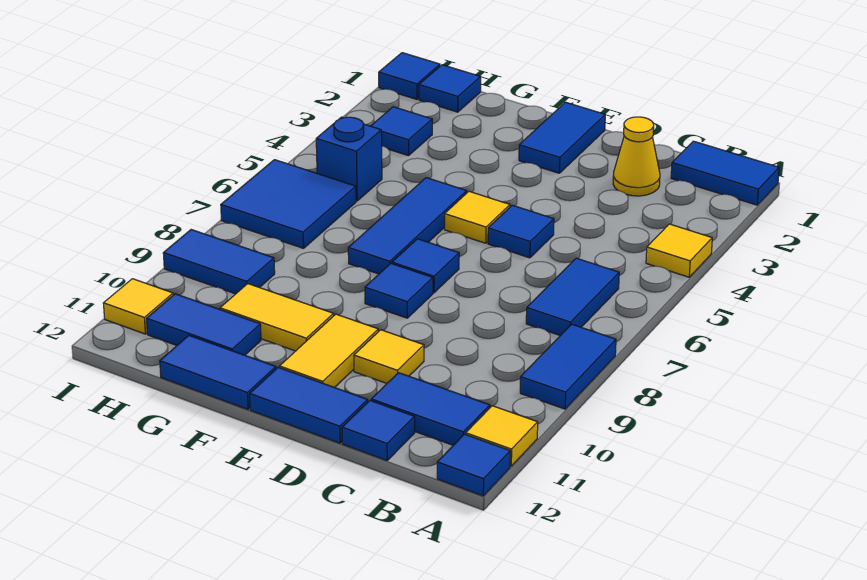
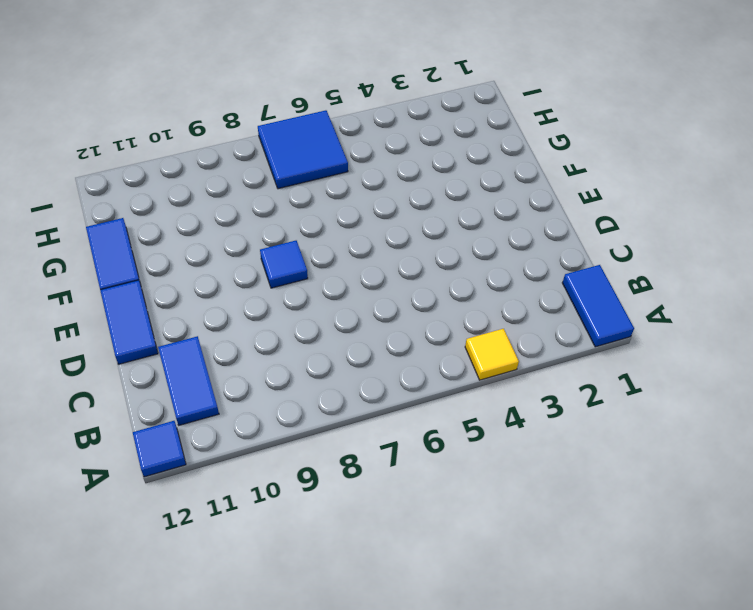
none -> blue tile A8:A9 level 1
none -> yellow tile A11 level 1
none -> blue tile B6:B7 level 1

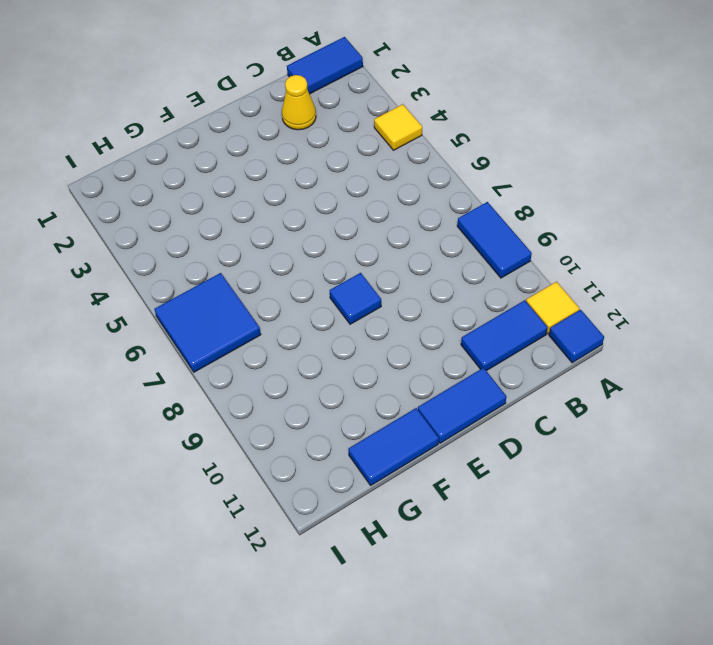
none -> blue tile B6:B7 level 1
none -> blue tile C12 level 1
none -> blue tile D5 level 1

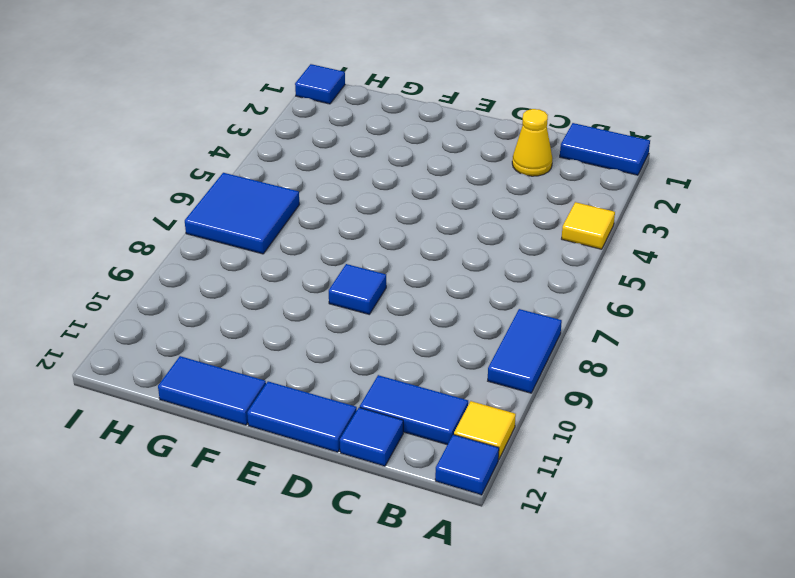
none -> blue tile B6:B7 level 1
none -> blue tile D5 level 1
none -> yellow tile D10 level 1

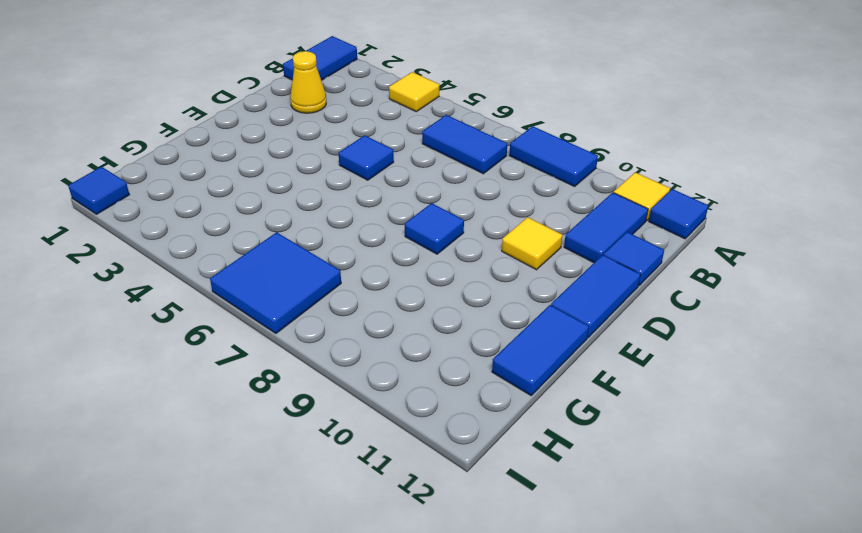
none -> blue tile E1:E2 level 1
none -> yellow tile E5 level 1
none -> blue tile E7 level 1

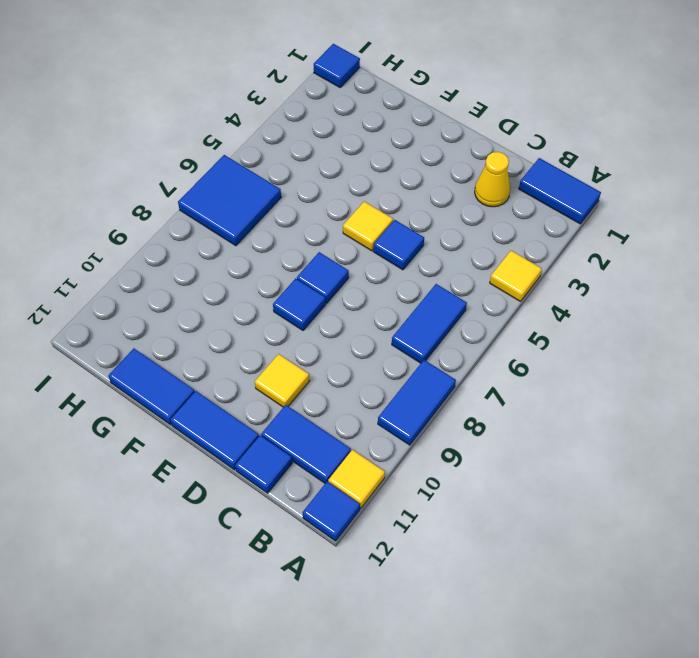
none -> blue tile E1:E2 level 1
none -> yellow tile E10:E11 level 1
none -> blue tile F5:F7 level 1

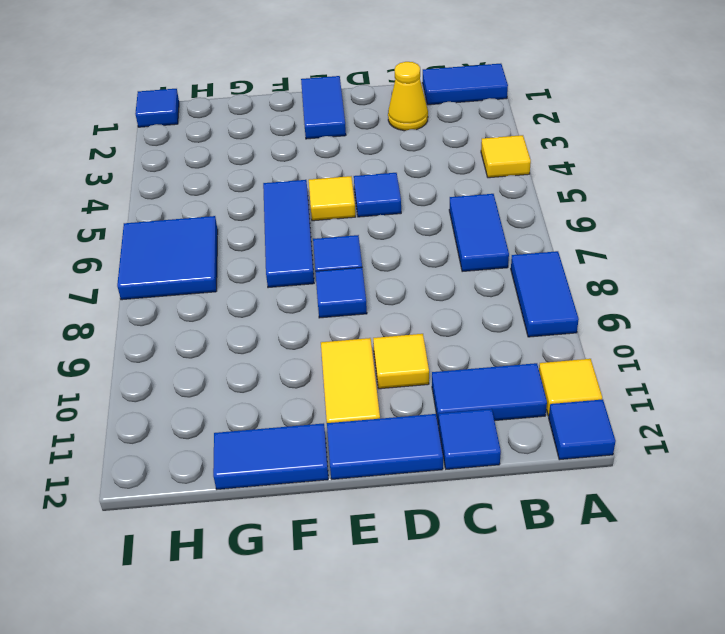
none -> yellow tile F10:G10 level 1
none -> blue tile G11:H11 level 1
none -> blue tile H1 level 1

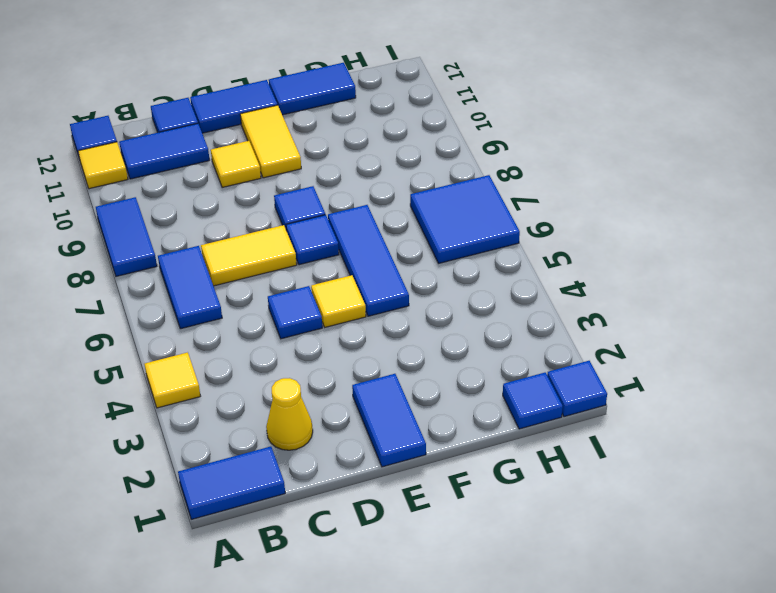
yellow tile C7:D7 level 1 -> yellow tile F10:G10 level 1
none -> blue tile G11:H11 level 1
none -> blue tile H3 level 1
none -> blue brick H5 level 1

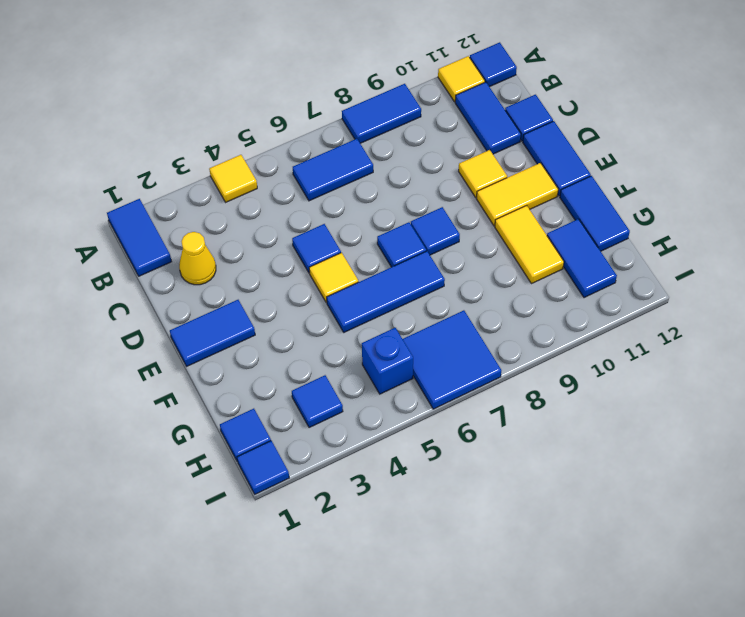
none -> blue tile H9:I9 level 1
none -> yellow tile I11 level 1

